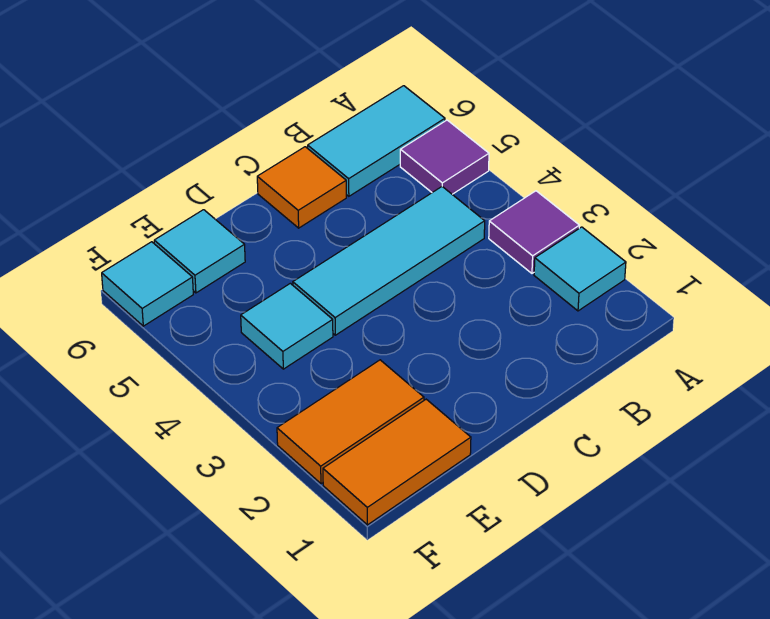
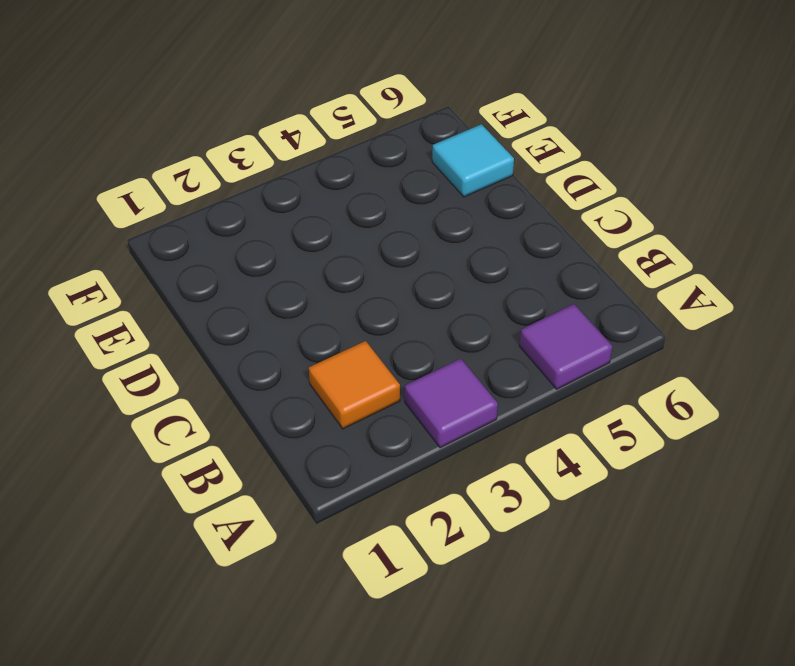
orange tile B2 level 1 -> orange tile C6 level 1
none -> cyan tile A2 level 1
none -> cyan tile A6:B6 level 1

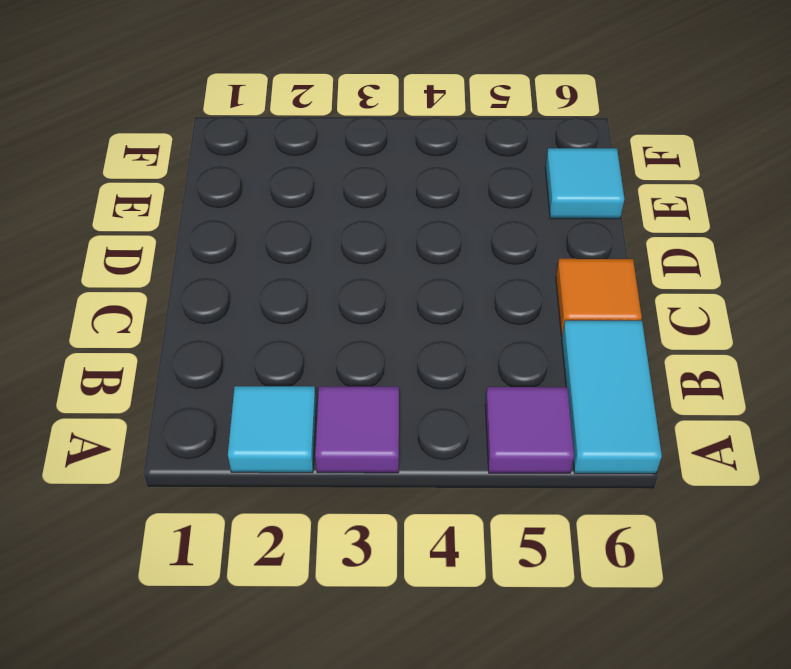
none -> cyan tile B4:D4 level 1
none -> orange tile E1:F1 level 1

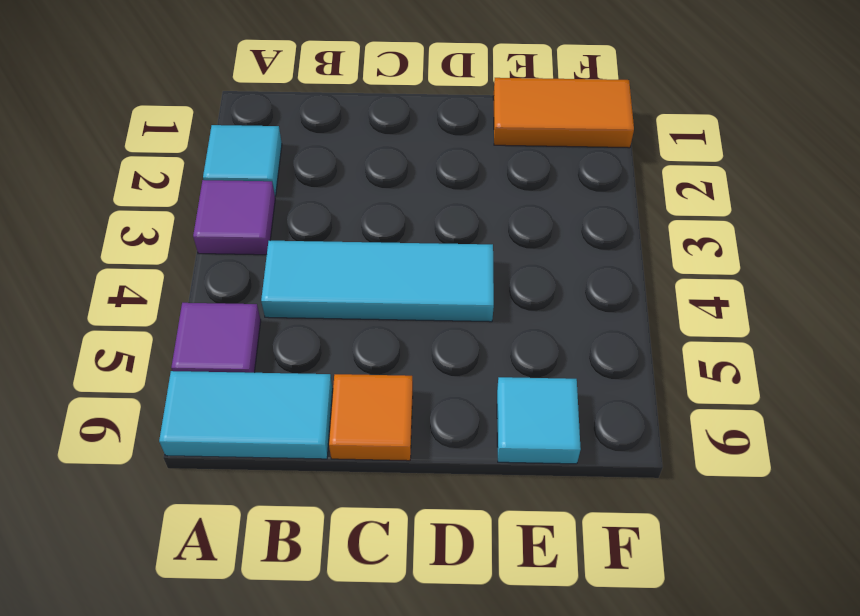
none -> orange tile E2:F2 level 1
none -> cyan tile E4 level 1

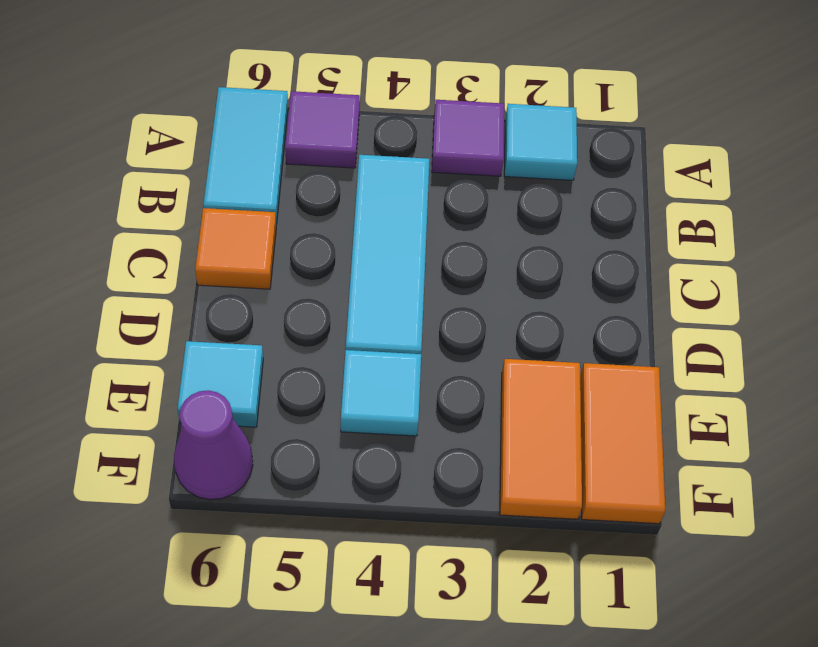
purple cone F6 level 1 -> cyan tile F6 level 1

